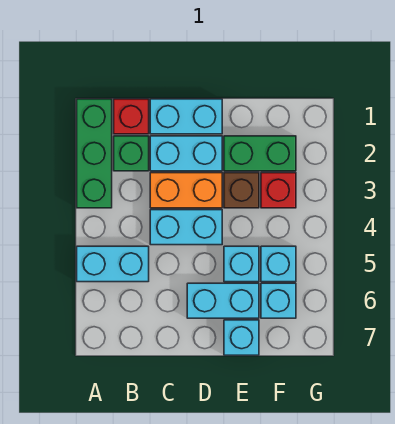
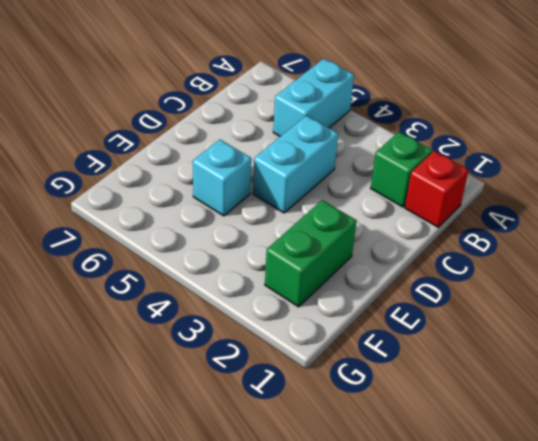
none -> green brick A1:A3 level 1
none -> cyan brick C1:D1 level 1
none -> cyan brick C2:D2 level 1

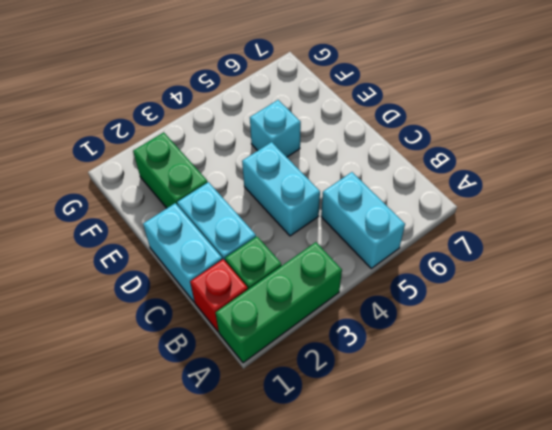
none -> orange brick C3:D3 level 1
none -> cyan brick D6:E6 level 1
none -> brown brick E3 level 1

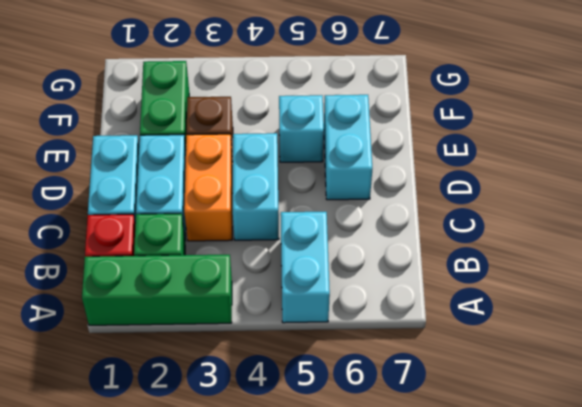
none -> cyan brick E7 level 1
none -> red brick F3 level 1
none -> cyan brick F5 level 1

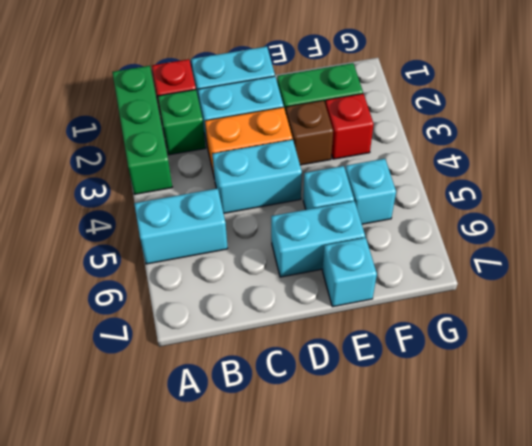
none -> cyan brick F6 level 1

